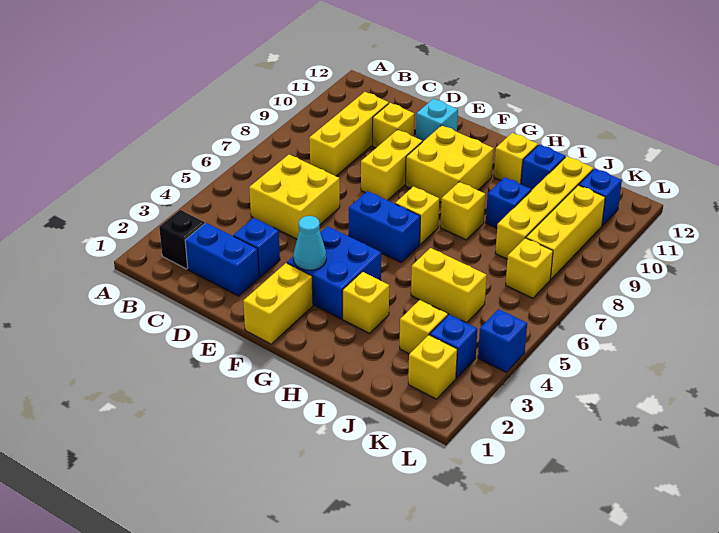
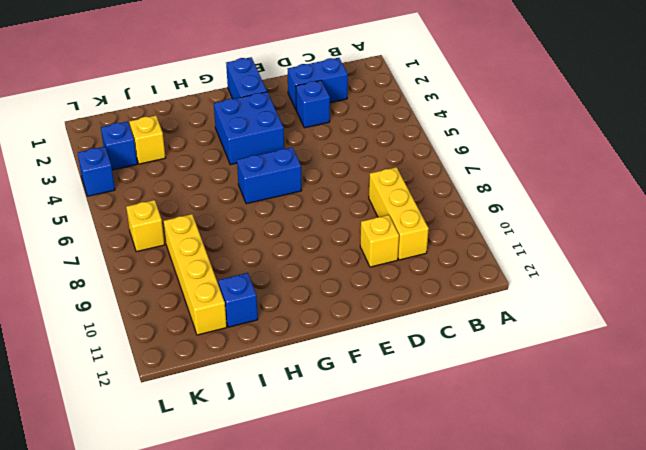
blue brick F1:F2 level 1 -> yellow brick F1:F2 level 1
none -> black brick B2 level 1
none -> yellow brick C5:D6 level 1
none -> yellow brick E8:E9 level 1

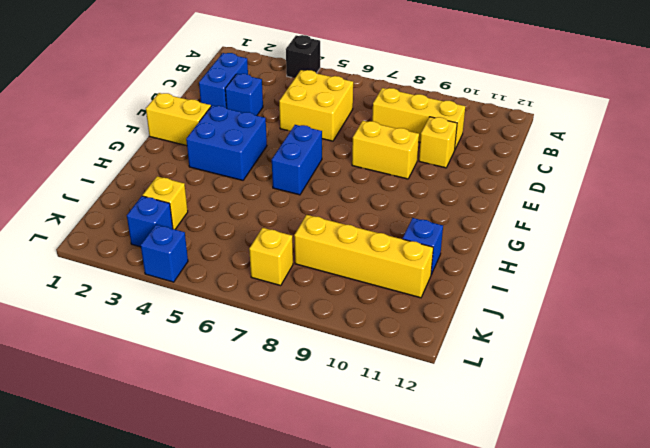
black brick A4 level 1 -> black brick B2 level 1
none -> cyan brick E11 level 1
none -> yellow brick F9:G10 level 1
none -> yellow brick G7 level 1

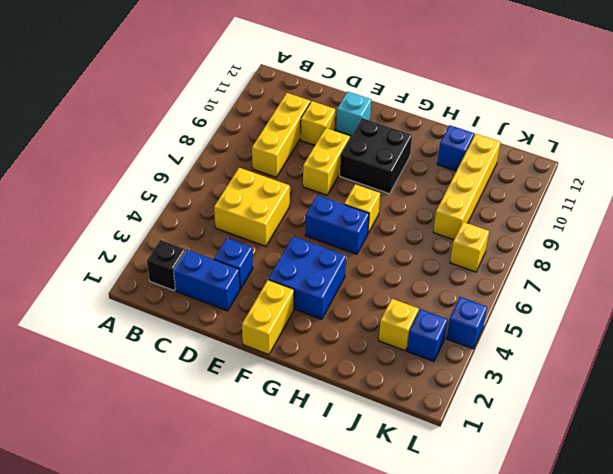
black brick F9:G10 level 1 -> yellow brick F9:G10 level 1
none -> yellow brick H3 level 1
none -> yellow brick H8 level 1
none -> yellow brick H11 level 1

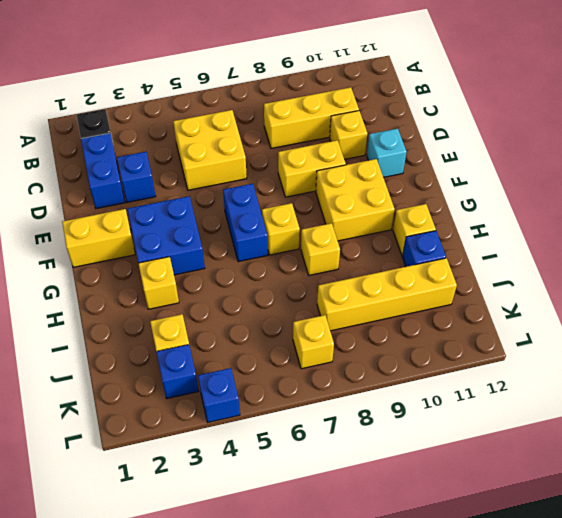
none -> yellow brick I5:J5 level 1
none -> blue brick I9 level 1
none -> yellow brick K2 level 1

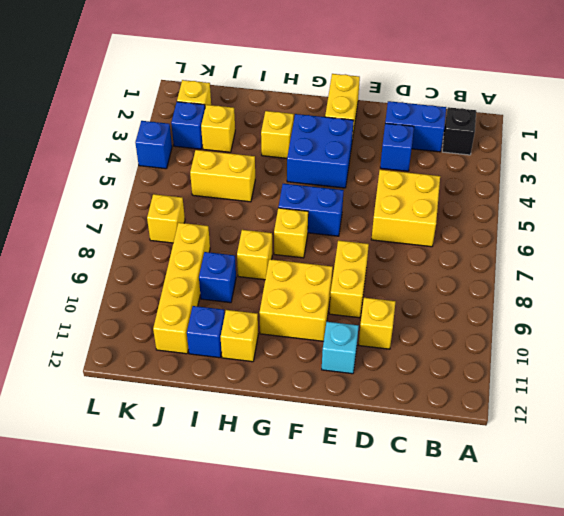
none -> yellow brick C8:C10 level 1
none -> yellow brick K8:K10 level 1
none -> blue brick K11 level 1

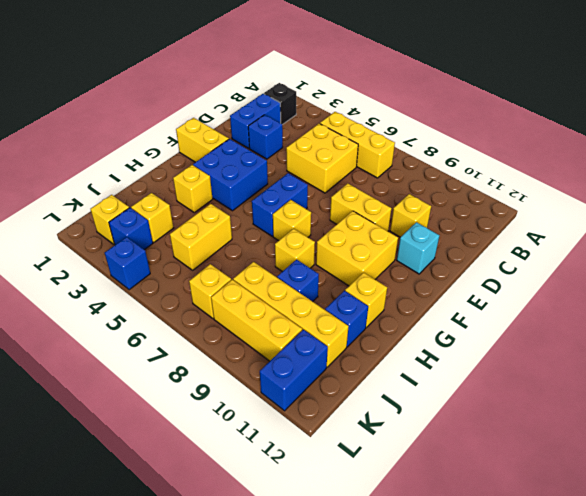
yellow brick B5:B7 level 1 -> yellow brick C8:C10 level 1
blue brick K11:L11 level 1 -> blue brick K11 level 1
none -> cyan cone F3 level 2

